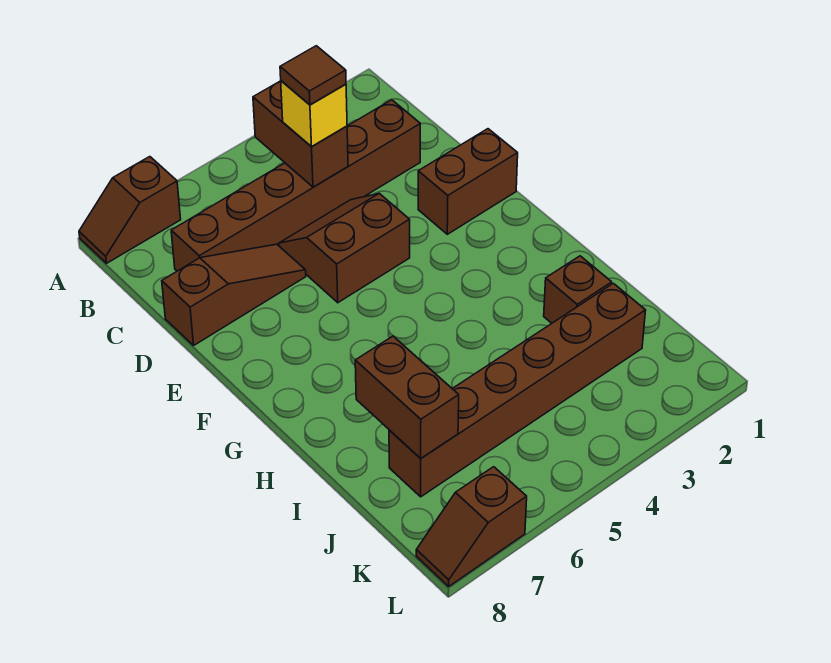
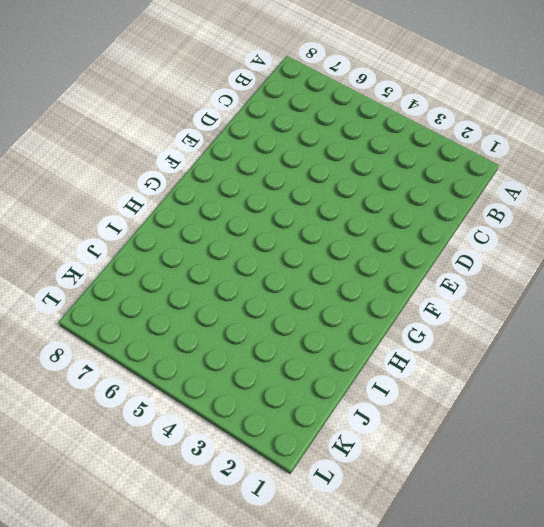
none -> brown slope A7:A8 level 1 top 7
none -> brown brick C2:C7 level 1
none -> brown slope D4:E5 level 1 top E

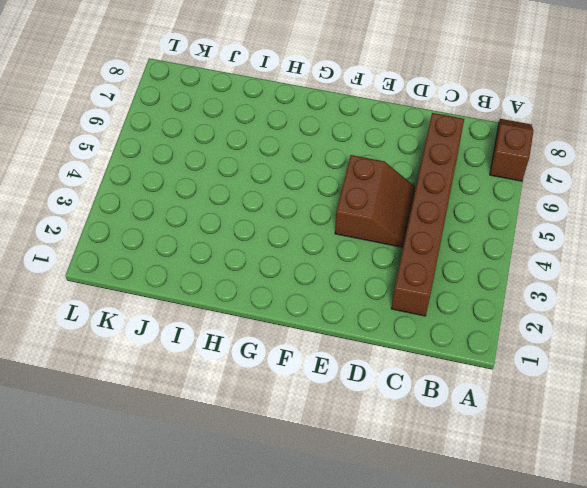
none -> brown slope D6:D8 level 1 top 8
none -> brown brick E1:E2 level 1
none -> brown brick I2 level 1

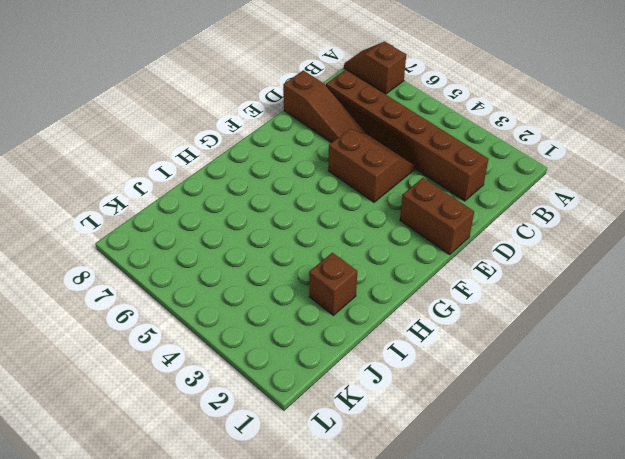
none -> brown brick J2:J7 level 1
none -> brown slope L7:L8 level 1 top 7
none -> brown brick B4:C4 level 2

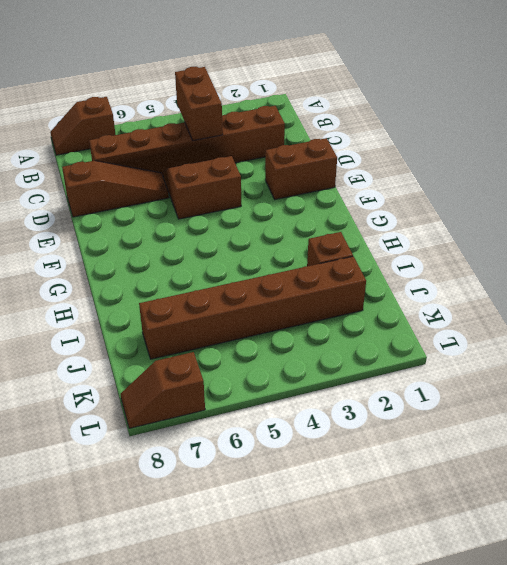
none -> brown brick I7:J7 level 2
none -> yellow brick C4 level 3
none -> brown tile C4 level 4

